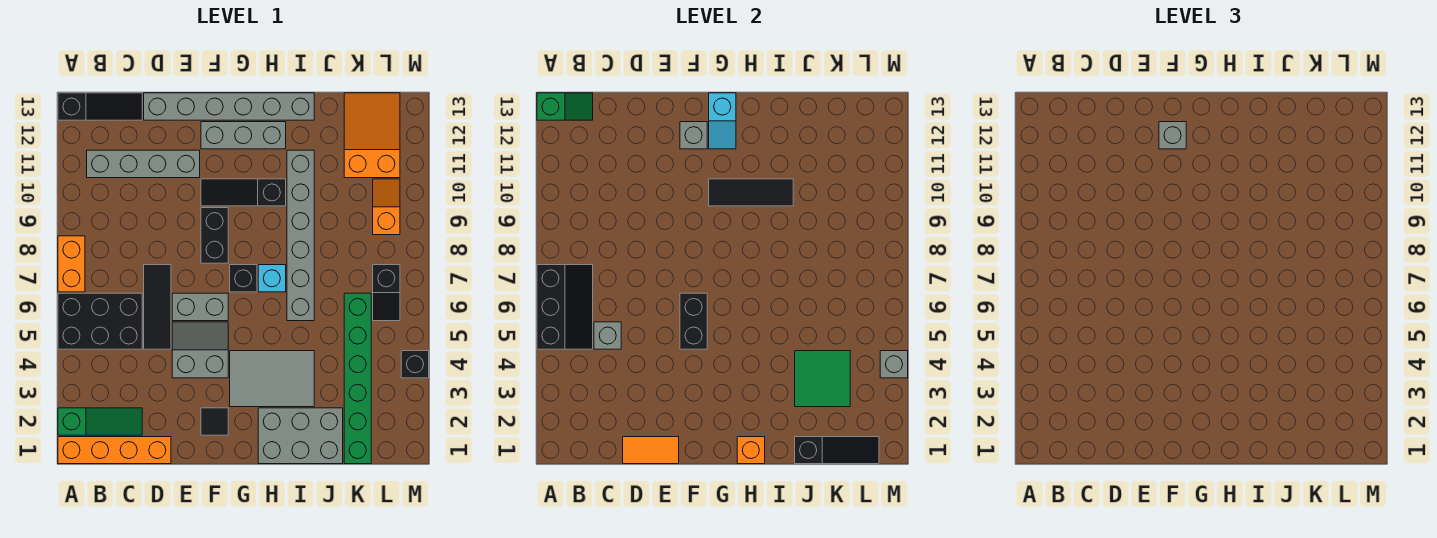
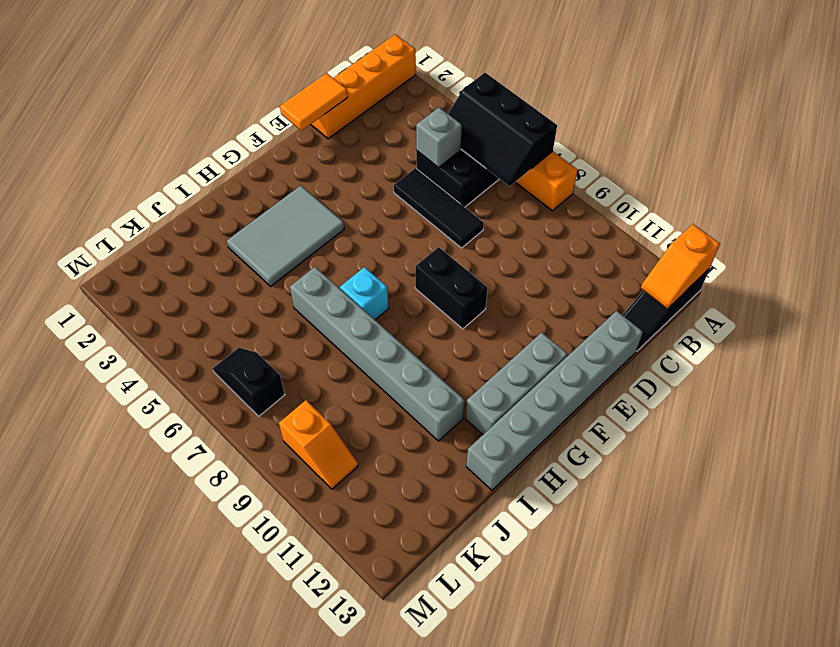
orange slope A13:B13 level 2 top A -> green slope A13:B13 level 2 top A
none -> green slope A2:C2 level 1 top A
none -> grey brick B11:E11 level 1
none -> grey slope E4:F5 level 1 top 4
none -> grey brick E6:F6 level 1

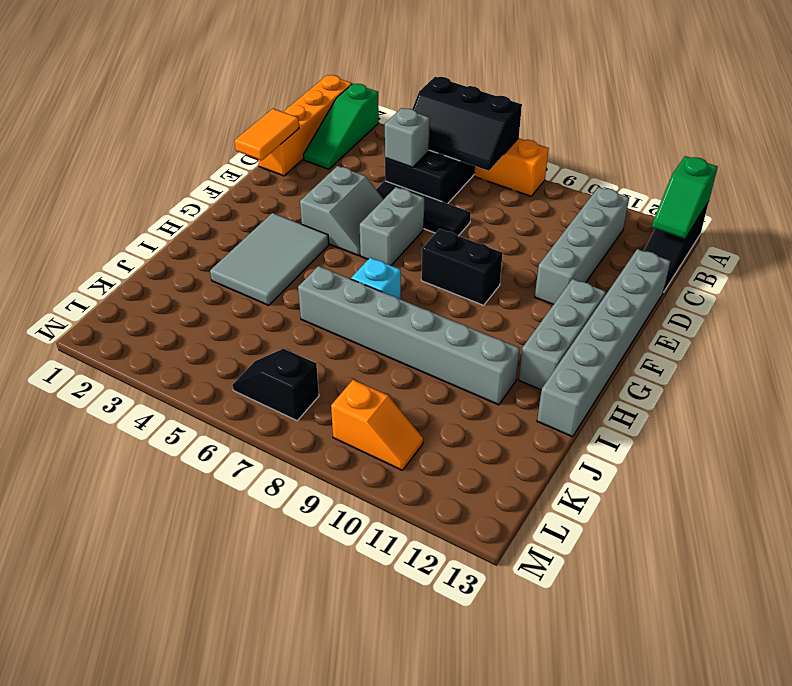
none -> black tile F2 level 1
none -> black slope F10:H10 level 1 top H
none -> black brick G7 level 1
none -> grey brick H1:J2 level 1

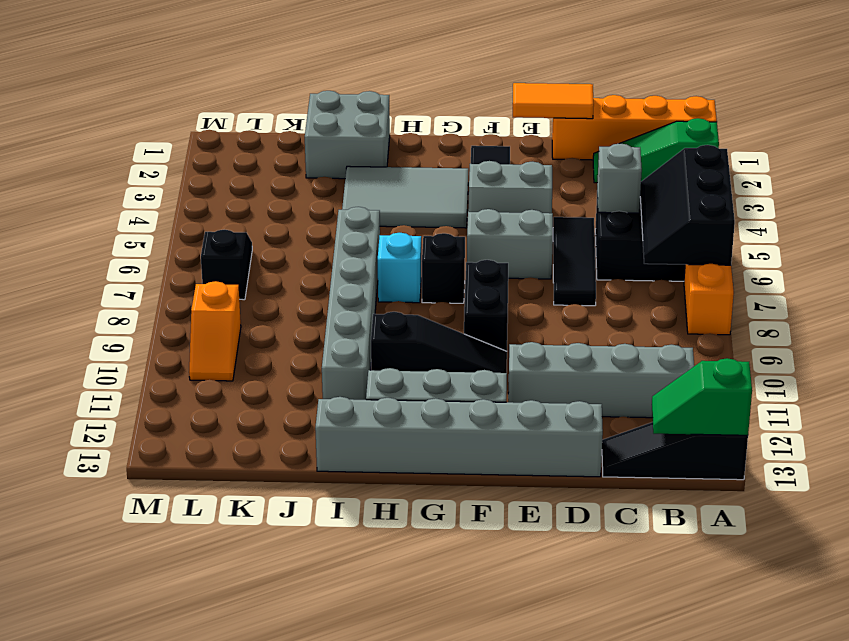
grey brick I1:J2 level 1 -> grey brick H1:J2 level 1
none -> green brick K1:K6 level 1
none -> orange slope K11:L13 level 1 top 11
none -> black brick M4 level 1
none -> black brick F5:F6 level 2

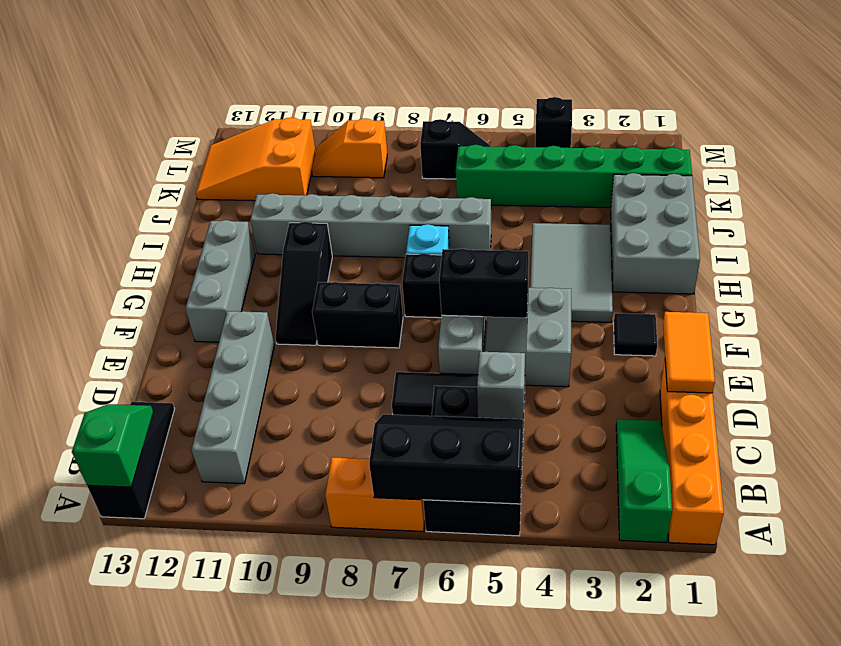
none -> grey brick D13:I13 level 1
none -> grey brick F12 level 2
none -> black tile G10:I10 level 2
none -> cyan slope G12:G13 level 2 top 13

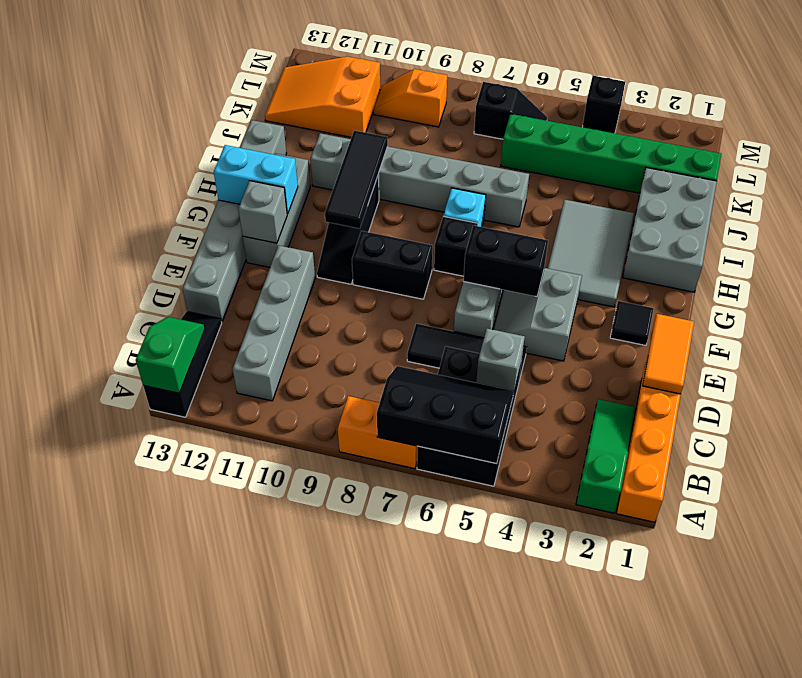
cyan brick G12:G13 level 2 -> cyan slope G12:G13 level 2 top 13
none -> orange brick H1 level 2
none -> black slope J1:L1 level 2 top J
none -> green tile J3:K4 level 2
none -> grey brick M4 level 2

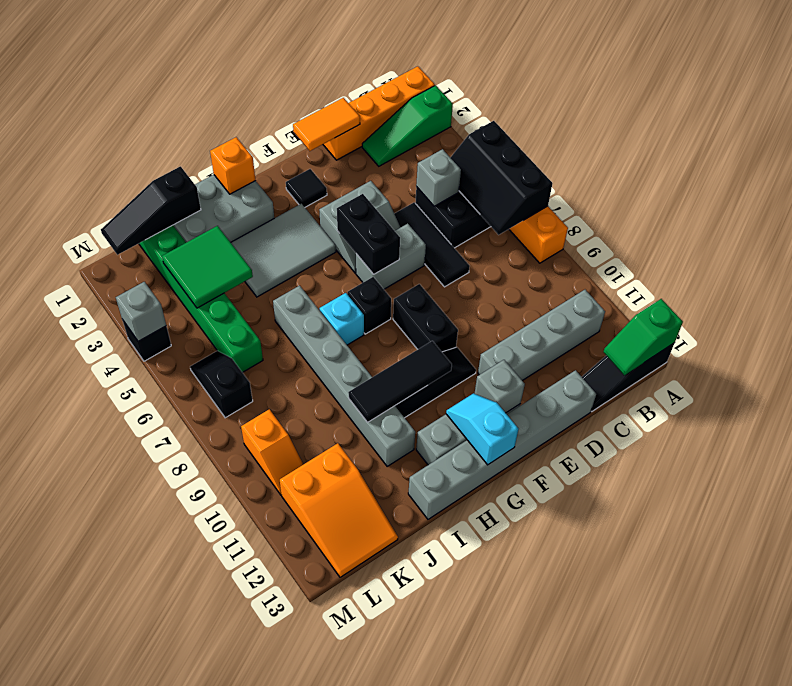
none -> grey brick F12 level 3

